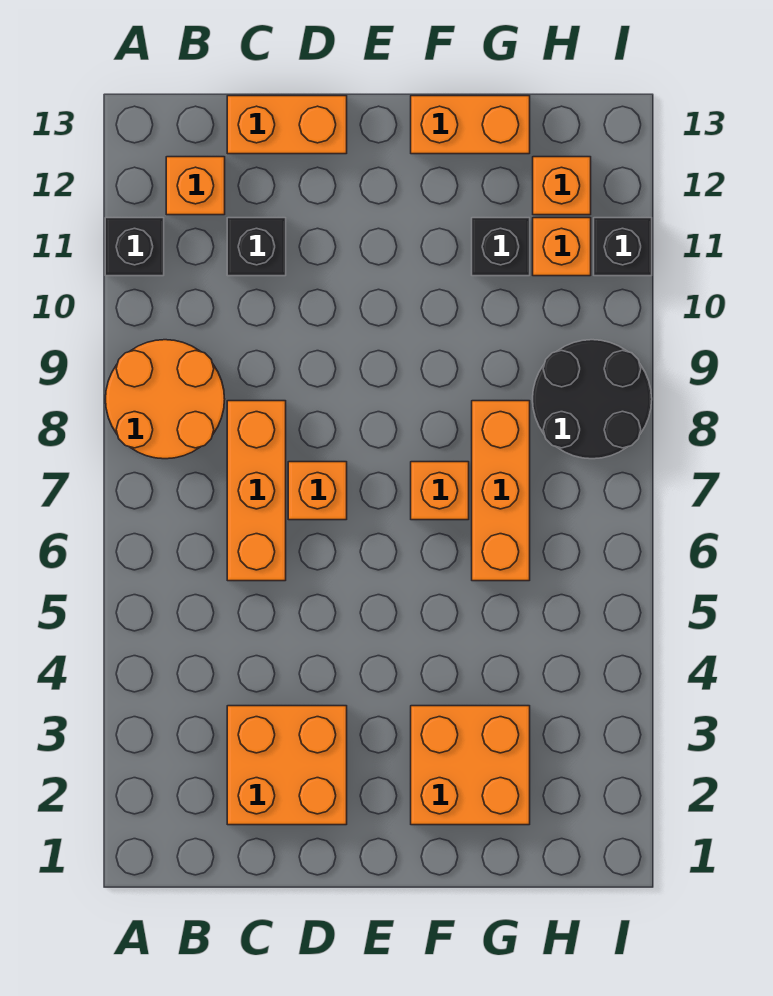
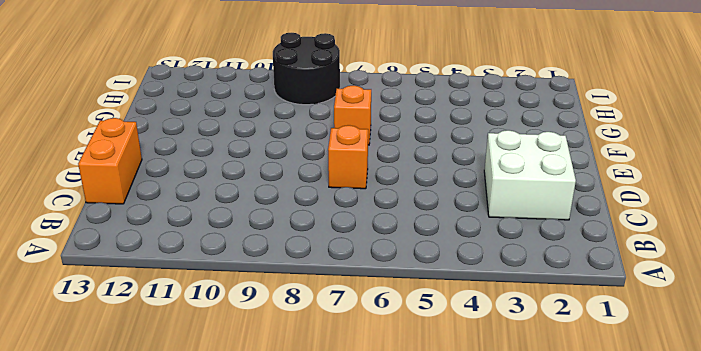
white brick C2:D3 level 1 -> orange brick C2:D3 level 1
none -> orange round brick A8:B9 level 1
none -> black brick A11 level 1
none -> orange brick B12 level 1

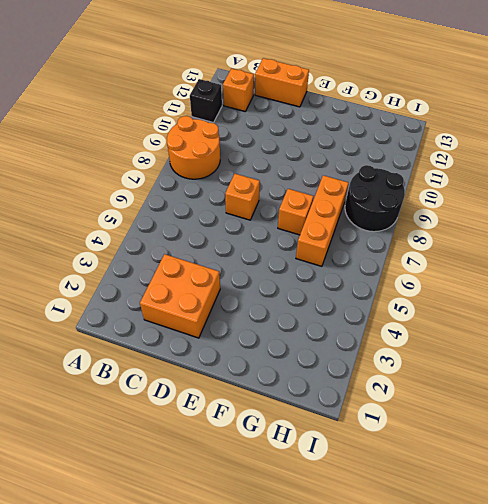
none -> orange brick C6:C8 level 1
none -> black brick C11 level 1
none -> orange brick F2:G3 level 1

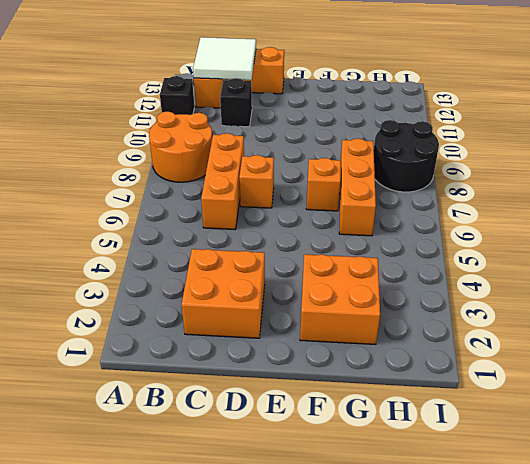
white tile B12:C13 level 2 -> none
none -> orange brick F13:G13 level 1
none -> black brick G11 level 1
none -> orange brick H11 level 1

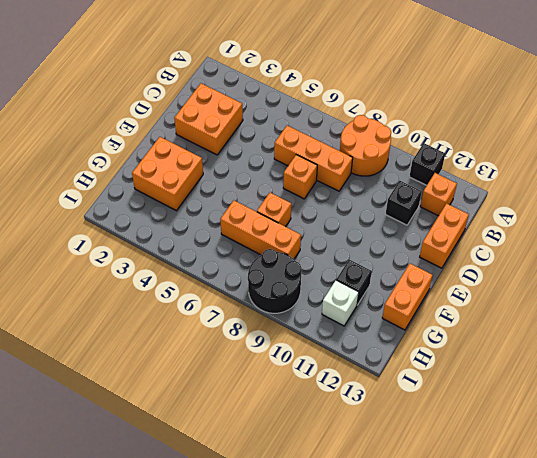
white brick H11 level 1 -> orange brick H11 level 1
none -> orange brick H12 level 1
none -> black brick I11 level 1

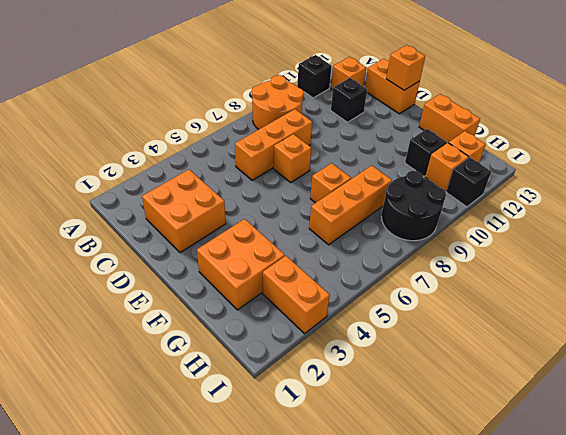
orange brick D13 level 2 -> none
orange brick H3:I3 level 1 -> none

